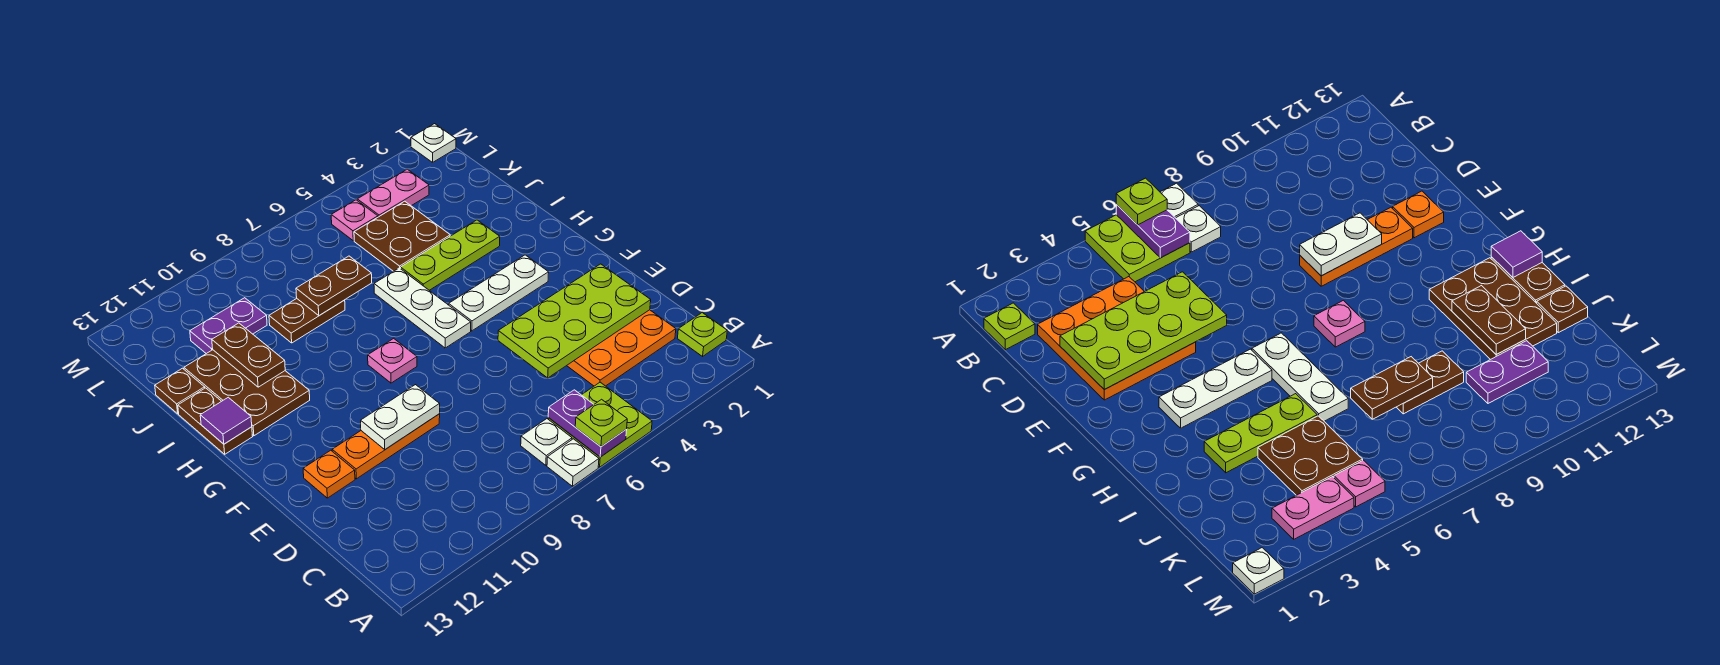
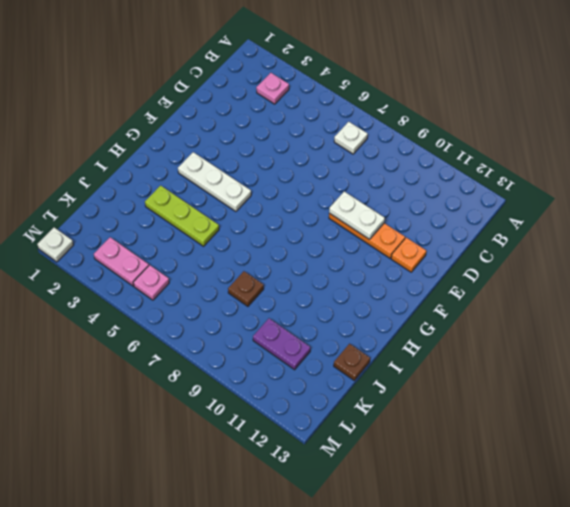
pink plate B3 level 1 -> pink plate G8 level 1
brown plate J8 level 1 -> brown plate J8:J9 level 1
none -> lime plate A5:B6 level 1
none -> white plate A7 level 1
none -> lime plate B1 level 1

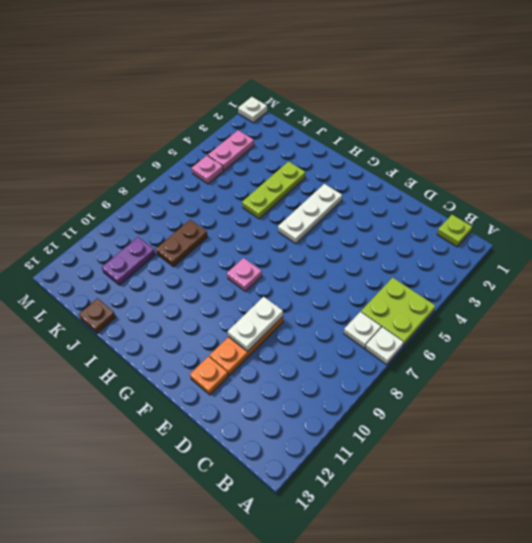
none -> orange plate C2:E4 level 1
none -> white plate G6:I6 level 1
none -> brown plate H11:J12 level 1

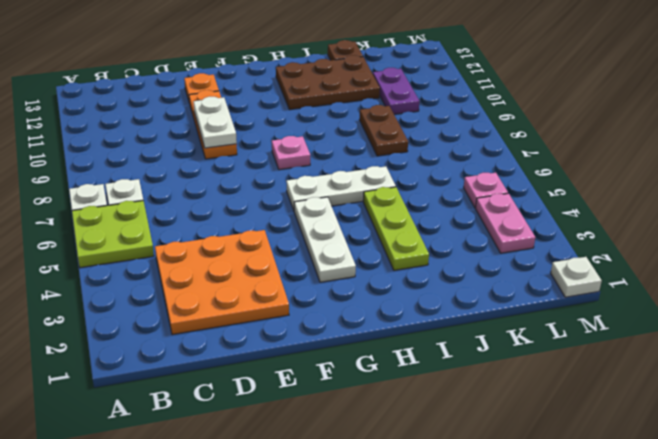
none -> lime plate B1 level 1
none -> brown plate H13:I13 level 1
none -> brown plate J4:K5 level 1

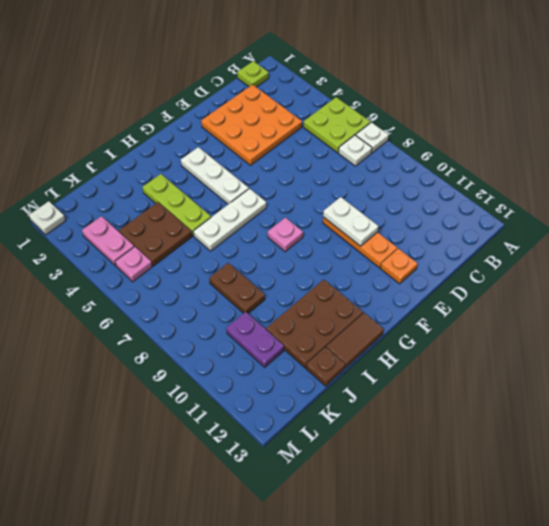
brown tile H13:I13 level 1 -> brown plate H13:I13 level 1
none -> purple plate A6:B6 level 2
none -> lime plate D2:E5 level 2
none -> purple tile H13 level 2

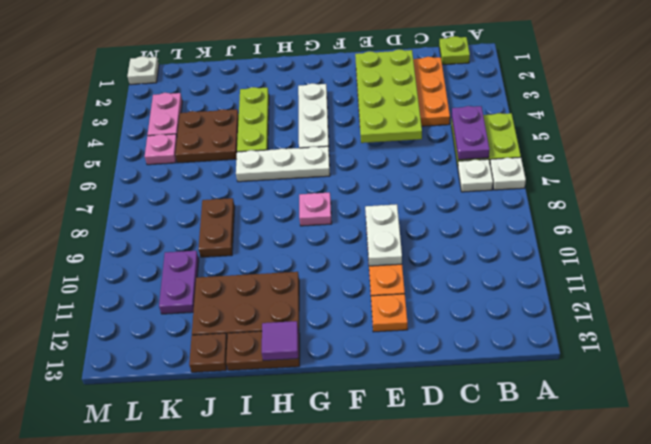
purple plate B5:B6 level 2 -> purple plate A6:B6 level 2
none -> brown plate I11:J11 level 2
none -> brown plate J7:J8 level 2
none -> lime plate A6 level 3

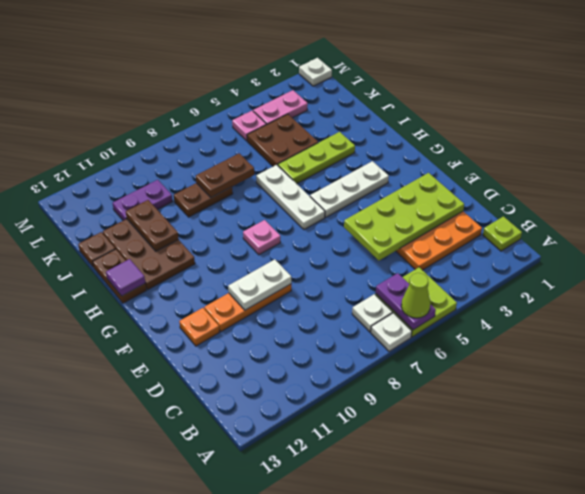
lime cone A6 level 3 -> lime plate A6 level 3

